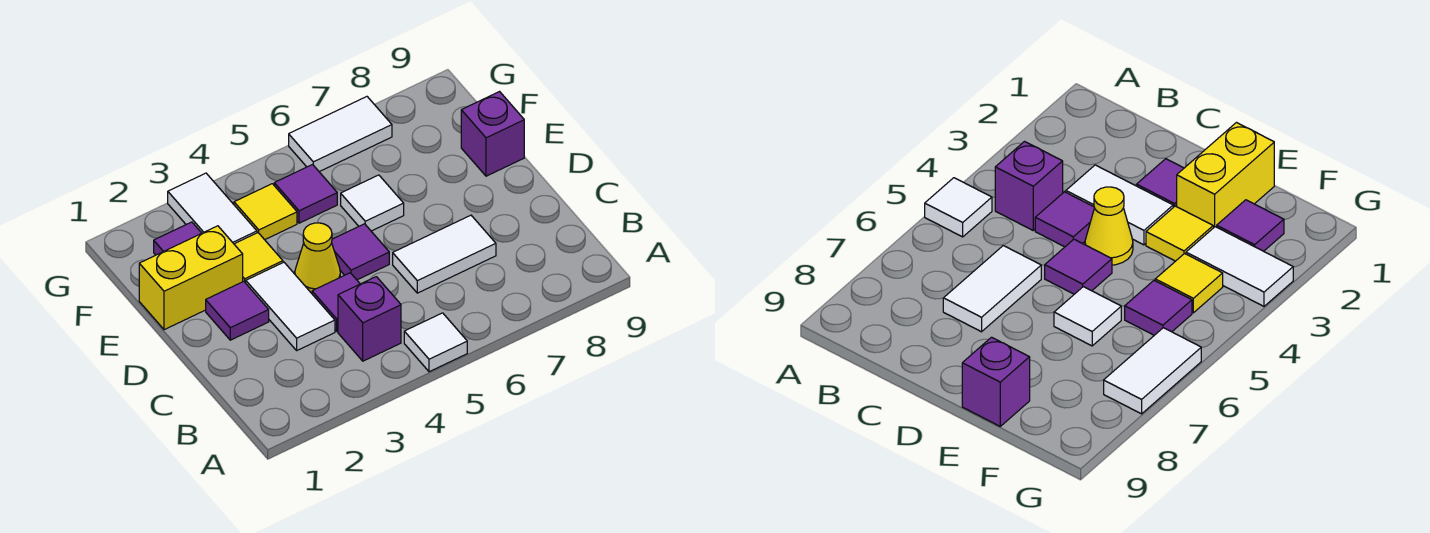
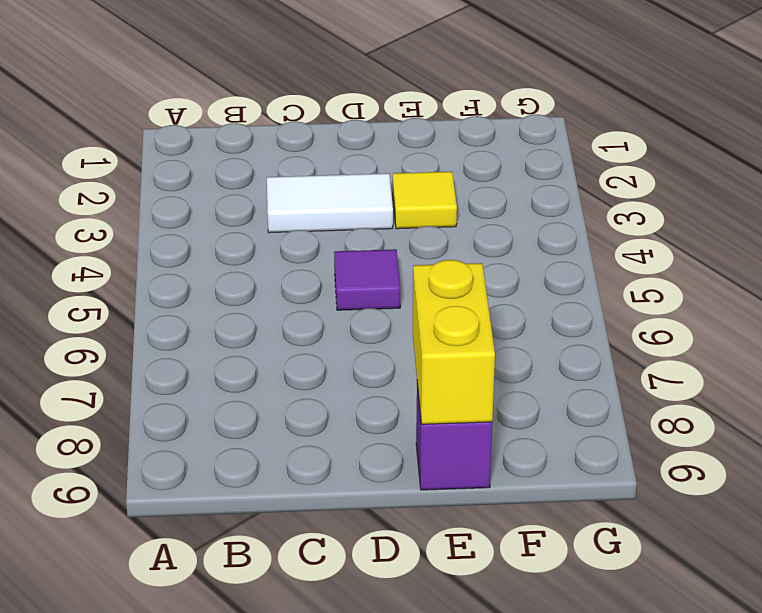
yellow brick E8:E9 level 2 -> yellow brick E1:E2 level 1
none -> white tile A5 level 1
none -> purple brick B4 level 1
none -> purple tile C4 level 1

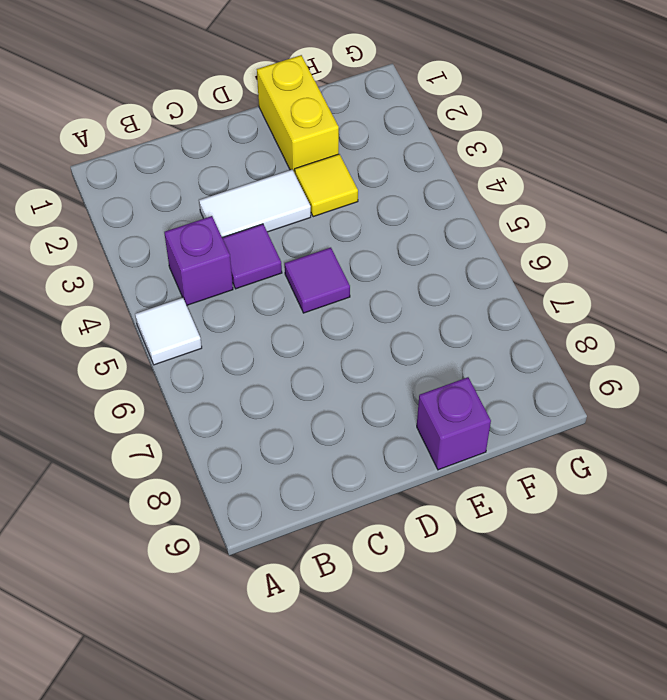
none -> white tile C6:C7 level 1
none -> purple tile D2 level 1
none -> yellow cone D4 level 1

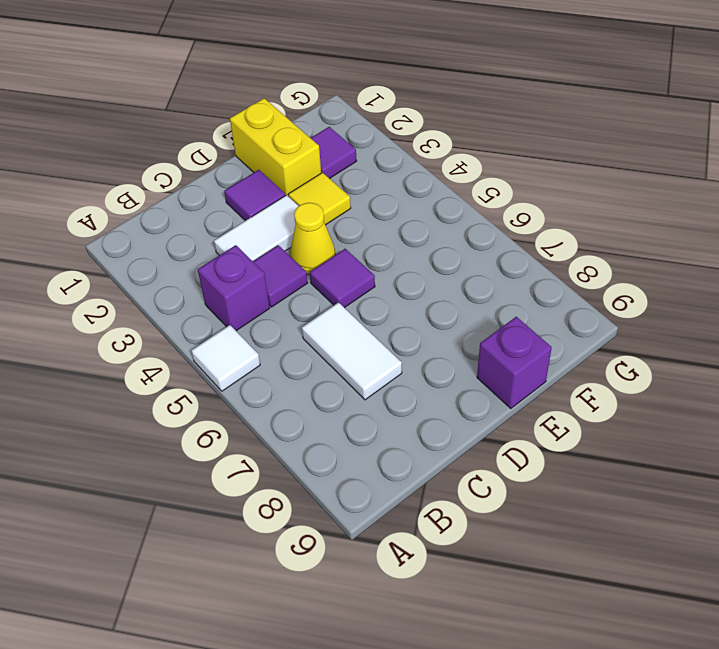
none -> white tile E6 level 1
none -> white tile F3:G3 level 1
none -> yellow tile F4 level 1

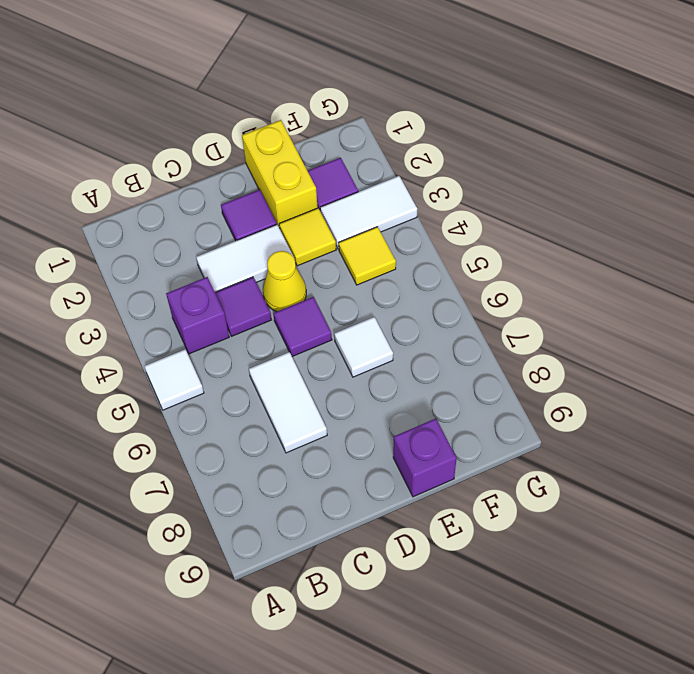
none -> purple tile F5 level 1
none -> white tile G6:G7 level 1

